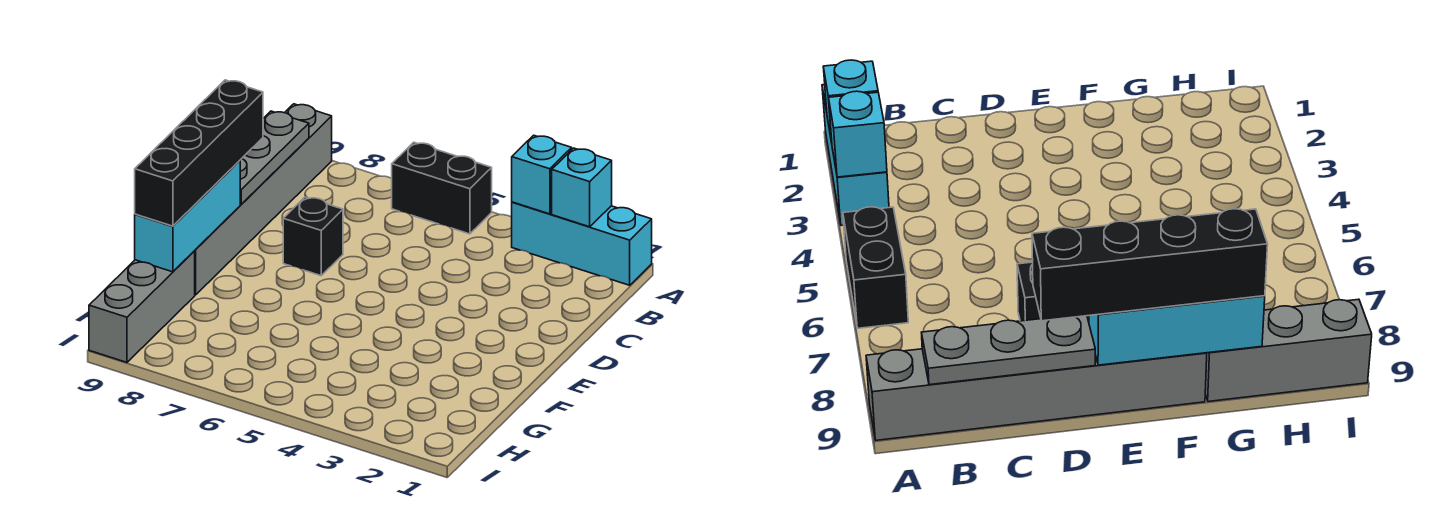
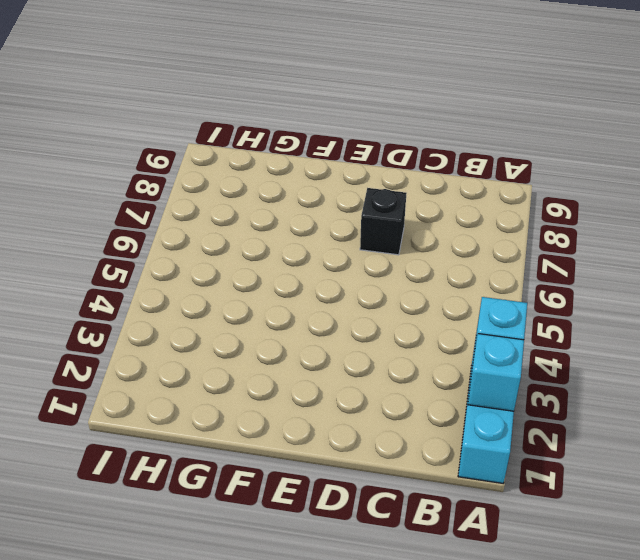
none -> black brick A5:A6 level 1
none -> grey brick A9:F9 level 1

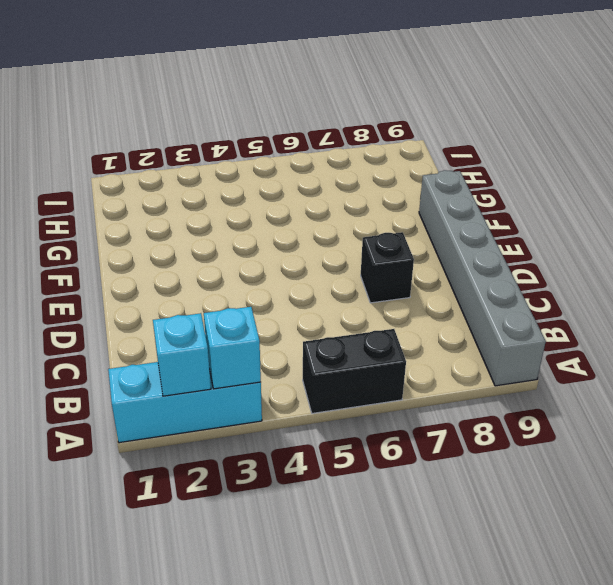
none -> grey brick G9:I9 level 1
none -> grey plate B9:D9 level 2

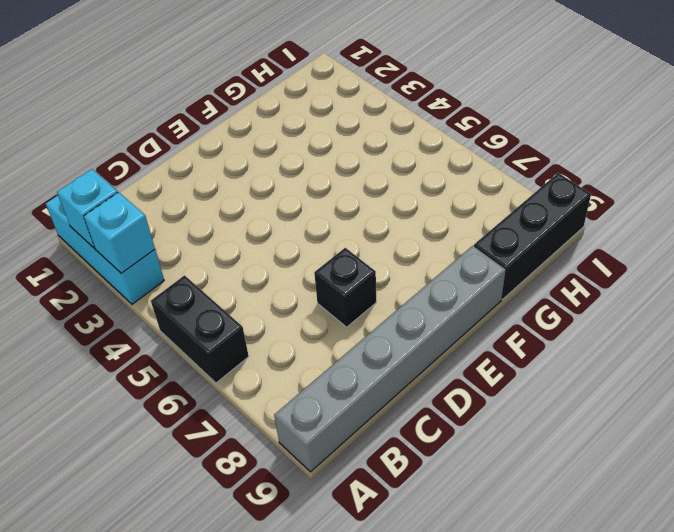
black brick G9:I9 level 1 -> grey brick G9:I9 level 1
none -> grey plate B9:D9 level 2
none -> cyan brick E9:G9 level 2

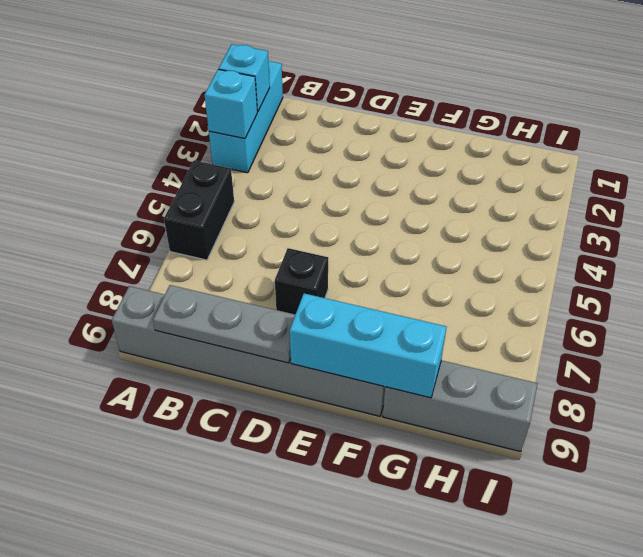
none -> black brick D9:G9 level 3

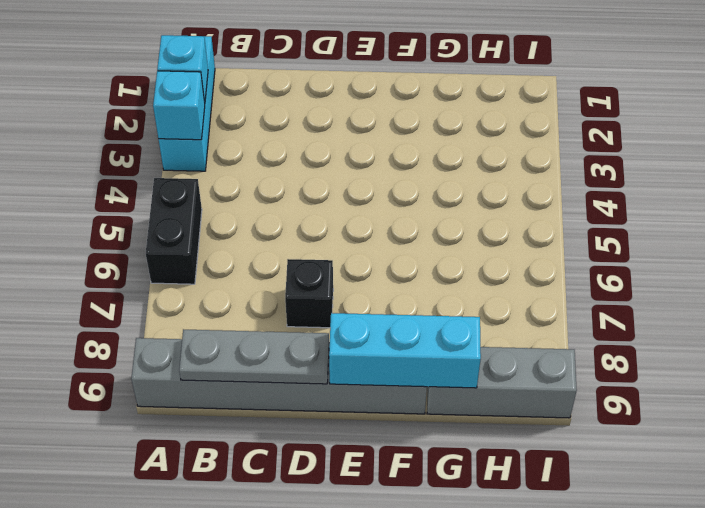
none -> black brick D9:G9 level 3

